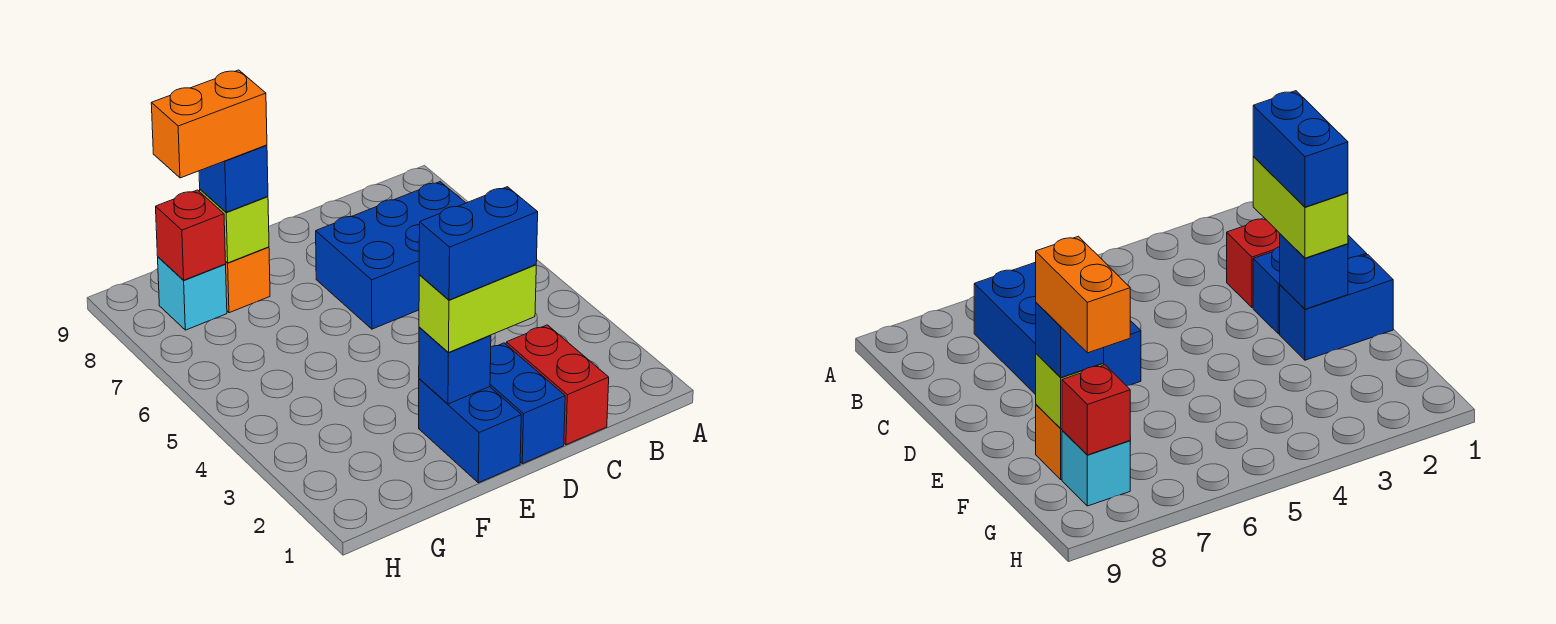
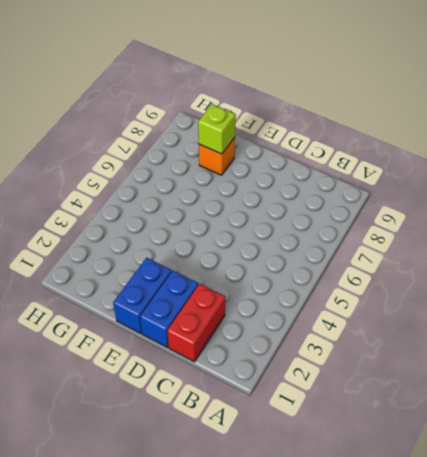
none -> blue brick B6:D7 level 1
none -> cyan brick G8 level 1
none -> blue brick E2 level 2

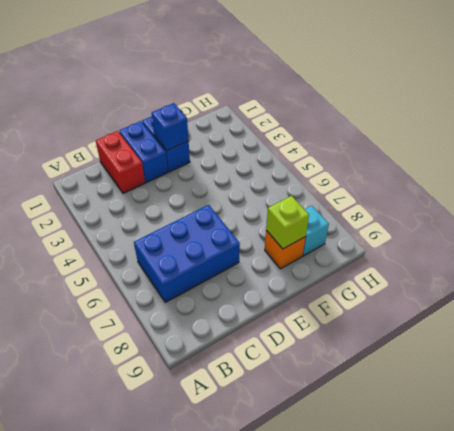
none -> red brick G8 level 2
none -> lime brick D2:E2 level 3
none -> blue brick F8 level 3

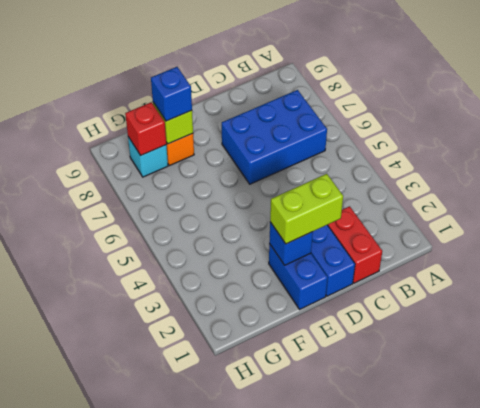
none -> blue brick D2:E2 level 4
none -> orange brick F8:G8 level 4

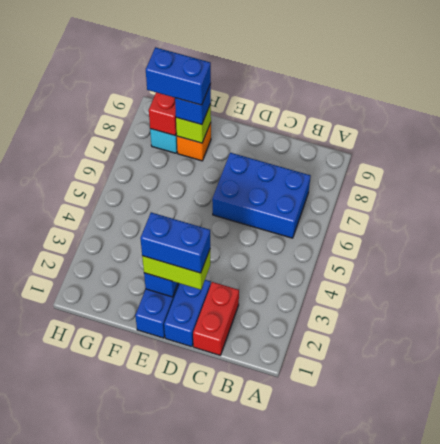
blue brick F8:G8 level 4 -> orange brick F8:G8 level 4

